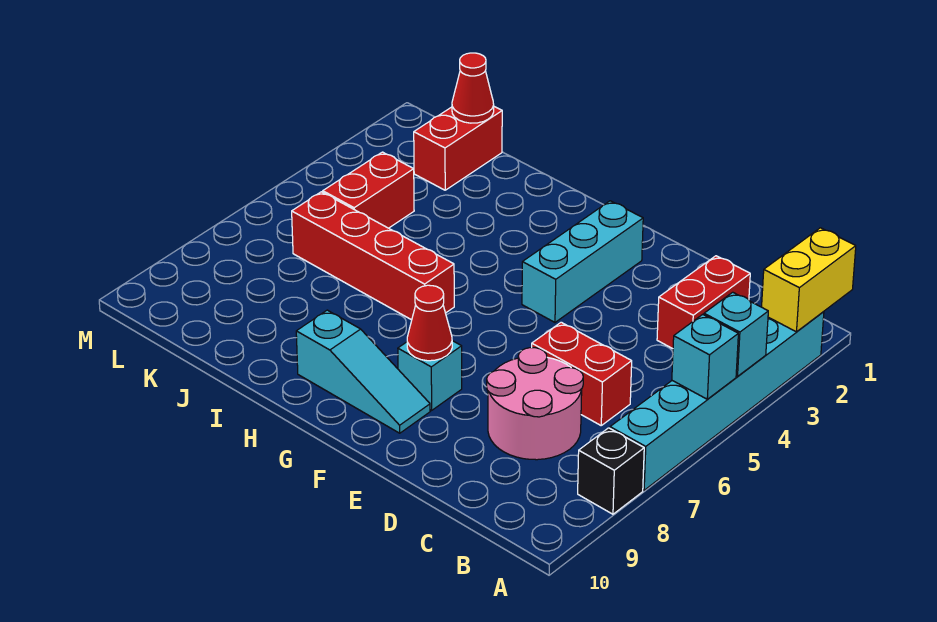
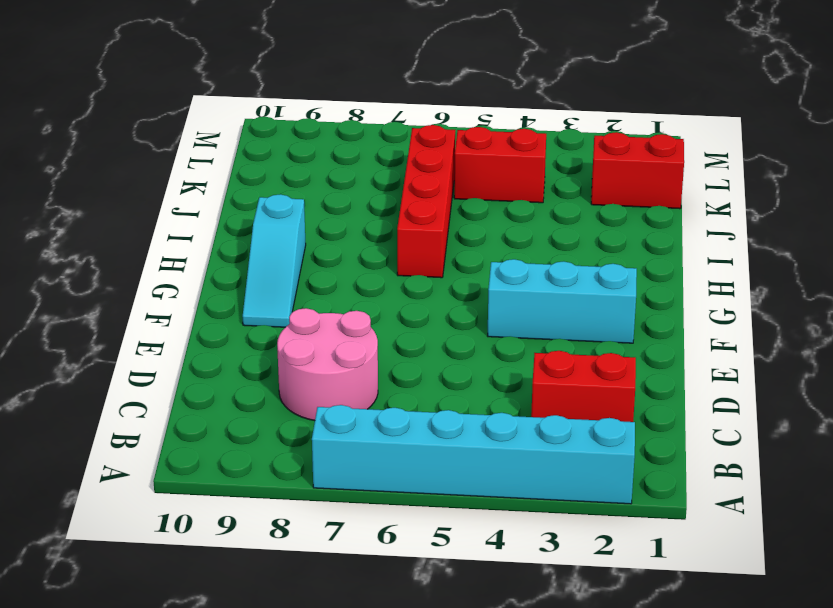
none -> black brick A8 level 1
none -> red brick C6:D6 level 1
none -> cyan brick F8 level 1

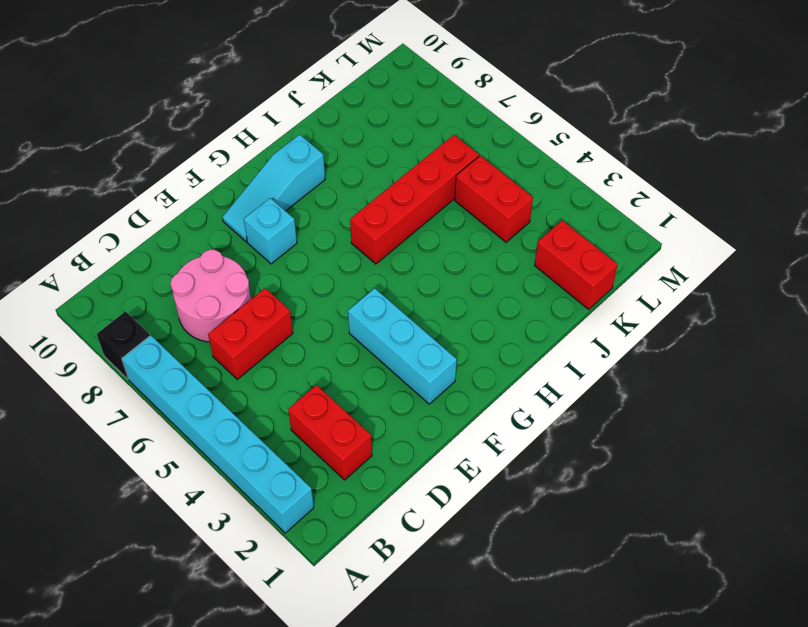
none -> yellow brick A1:A2 level 2
none -> cyan brick A4 level 2
none -> cyan brick A5 level 2

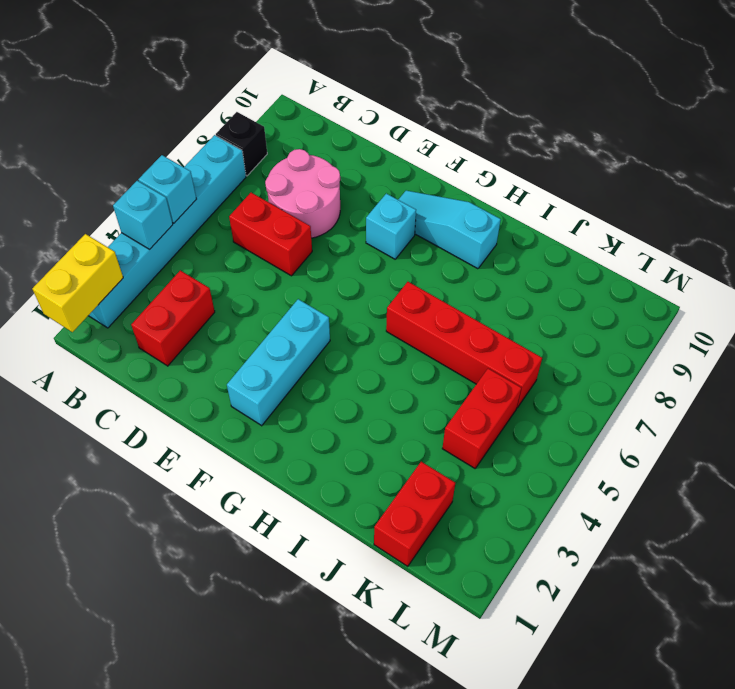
none -> red cone F8 level 2
none -> red cone K1 level 2

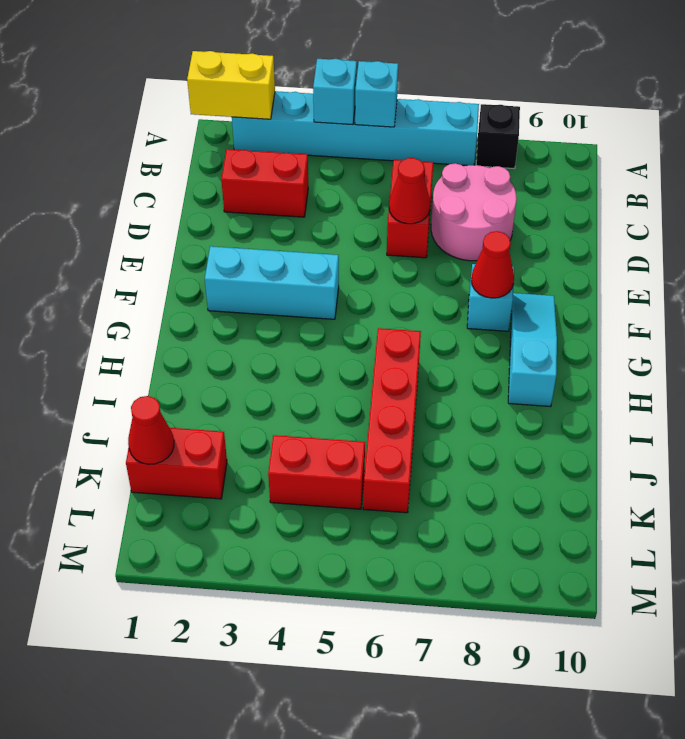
red cone D6 level 2 -> none

